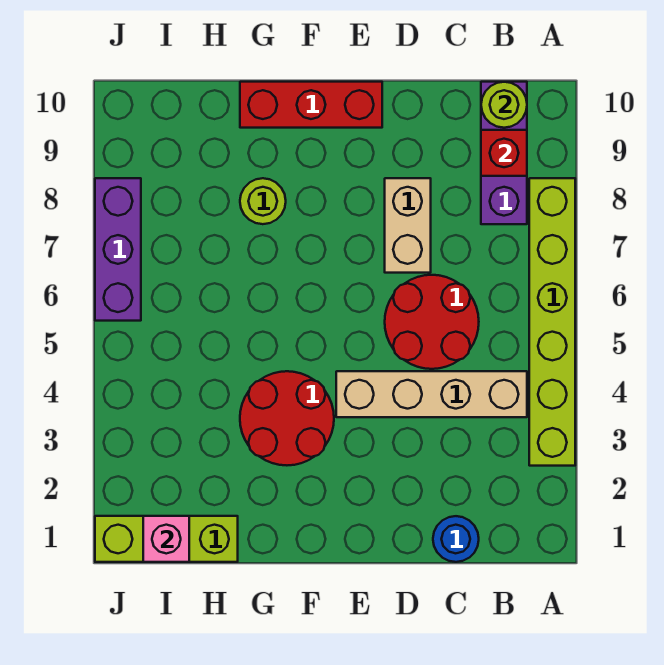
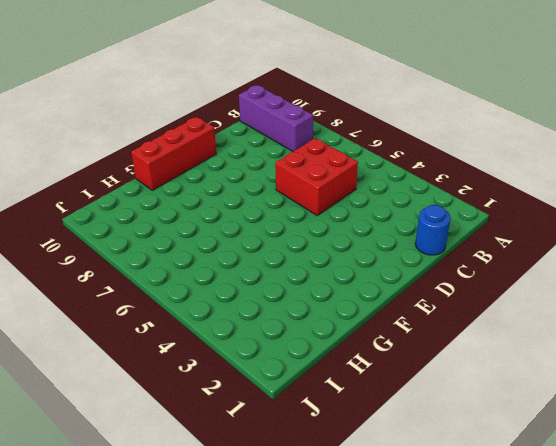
red brick C5:D6 level 1 -> red round brick C5:D6 level 1
none -> lime brick A3:A8 level 1
none -> tan brick B4:E4 level 1
none -> tan brick D7:D8 level 1

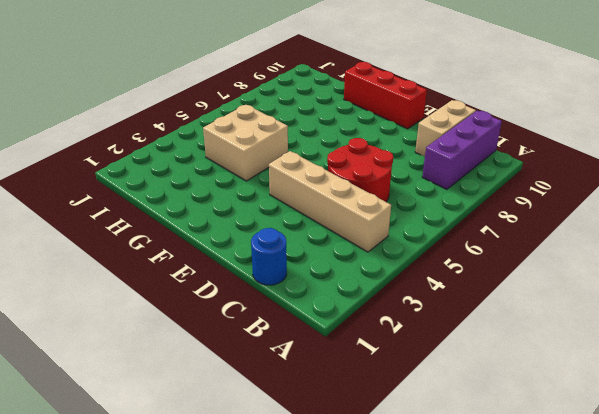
tan brick C9:C10 level 1 -> tan brick D7:D8 level 1
tan brick G4:H5 level 1 -> red round brick F3:G4 level 1
none -> lime brick A3:A8 level 1
none -> lime round brick G8 level 1
none -> lime brick H1:J1 level 1

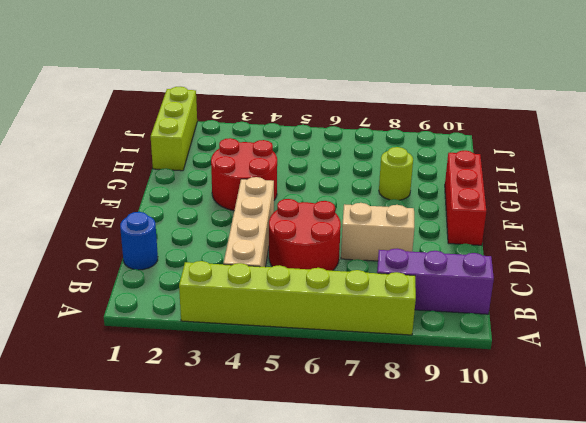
none -> purple brick J6:J8 level 1
none -> red brick B9 level 2
none -> lime round brick B10 level 2

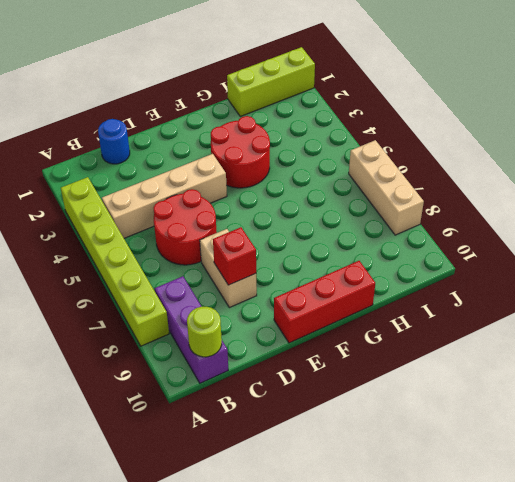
red brick D8 level 2 -> red brick B9 level 2
tan brick J6:J8 level 1 -> purple brick J6:J8 level 1
none -> lime round brick G8 level 1
none -> pink brick I1 level 2

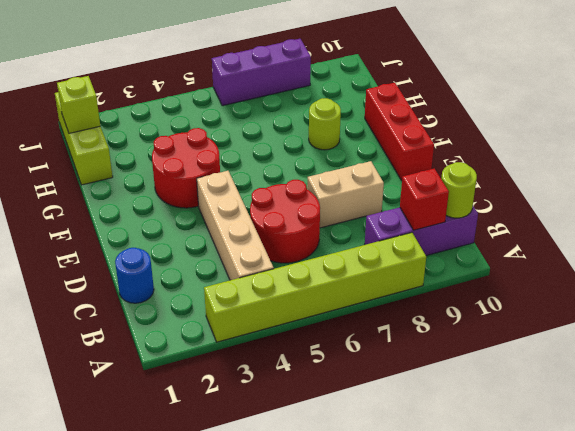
lime brick I1 level 2 -> pink brick I1 level 2

